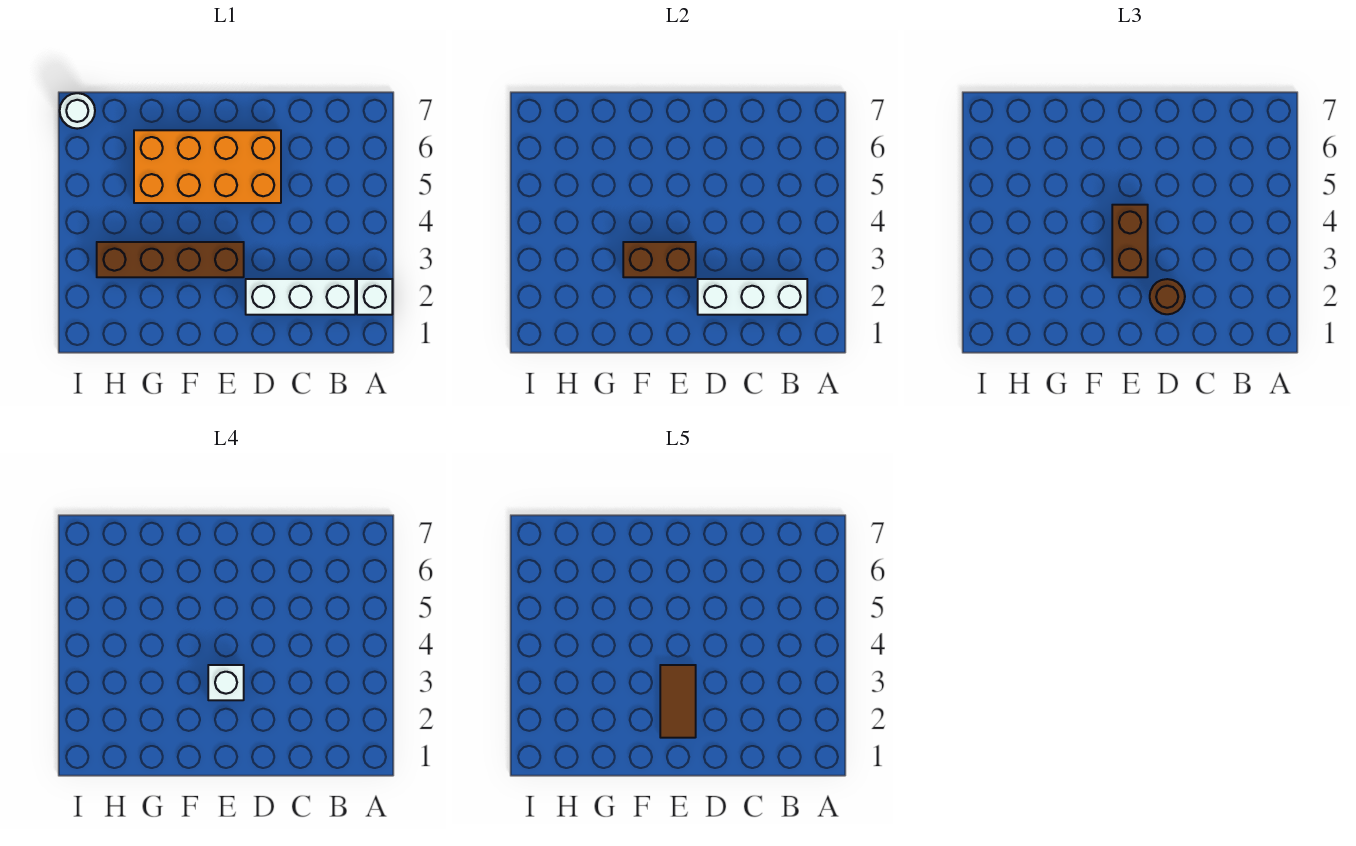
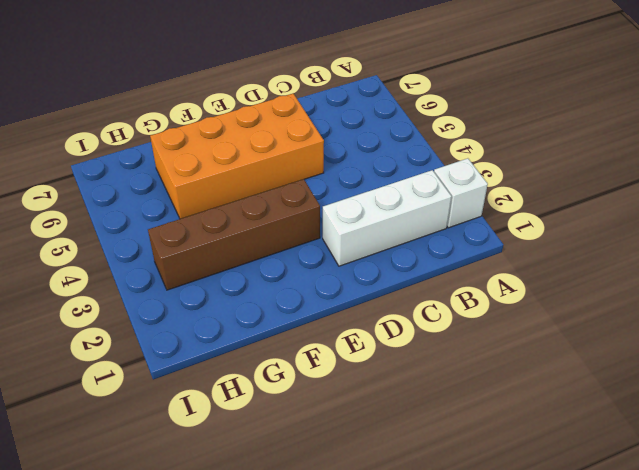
none -> white round brick I7 level 1
none -> white brick B2:D2 level 2

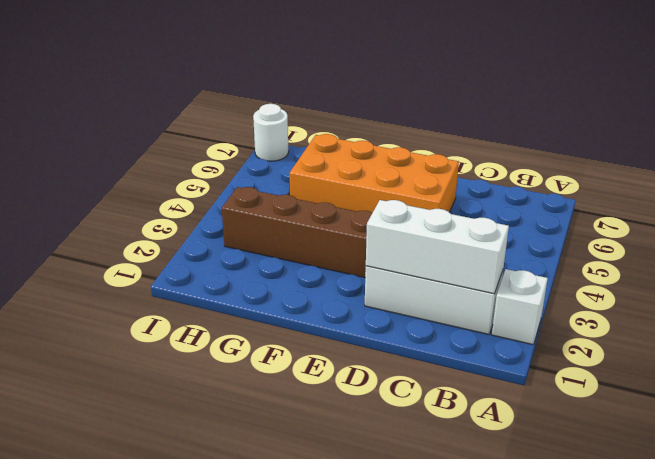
none -> brown brick E3:F3 level 2
none -> brown round brick D2 level 3

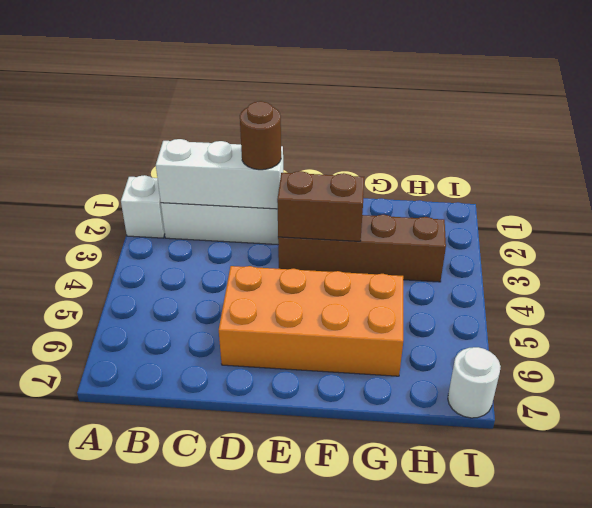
none -> brown brick E3:E4 level 3
none -> white brick E3 level 4

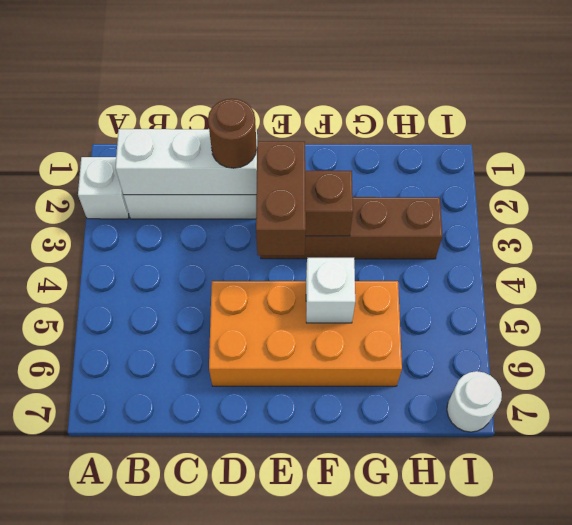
white brick F5 level 2 -> white brick E3 level 4
none -> brown tile E2:E3 level 5

